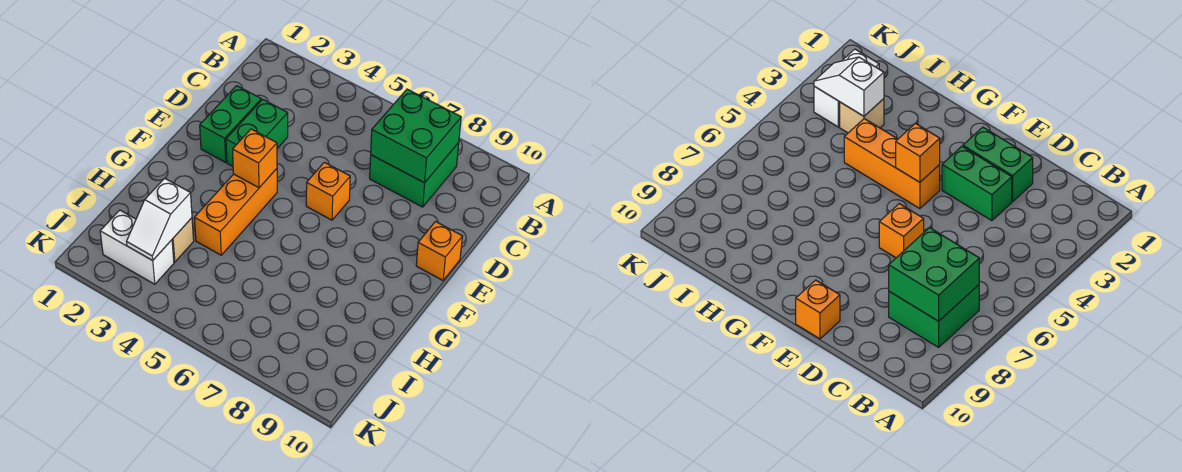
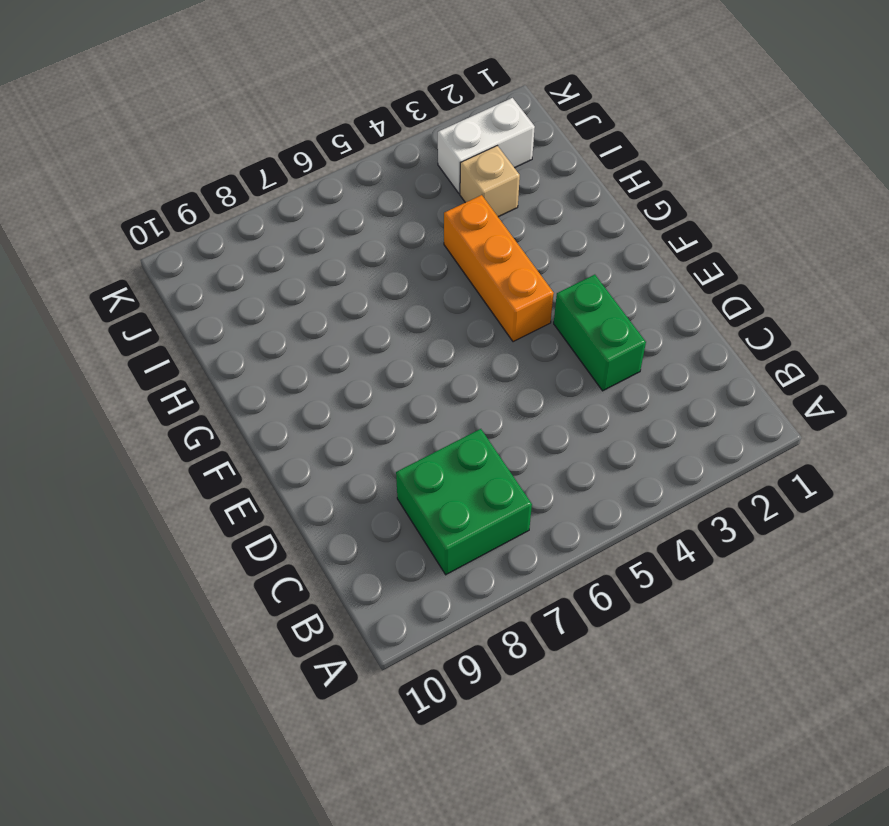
none -> green brick D2:E2 level 1
none -> orange brick E6 level 1

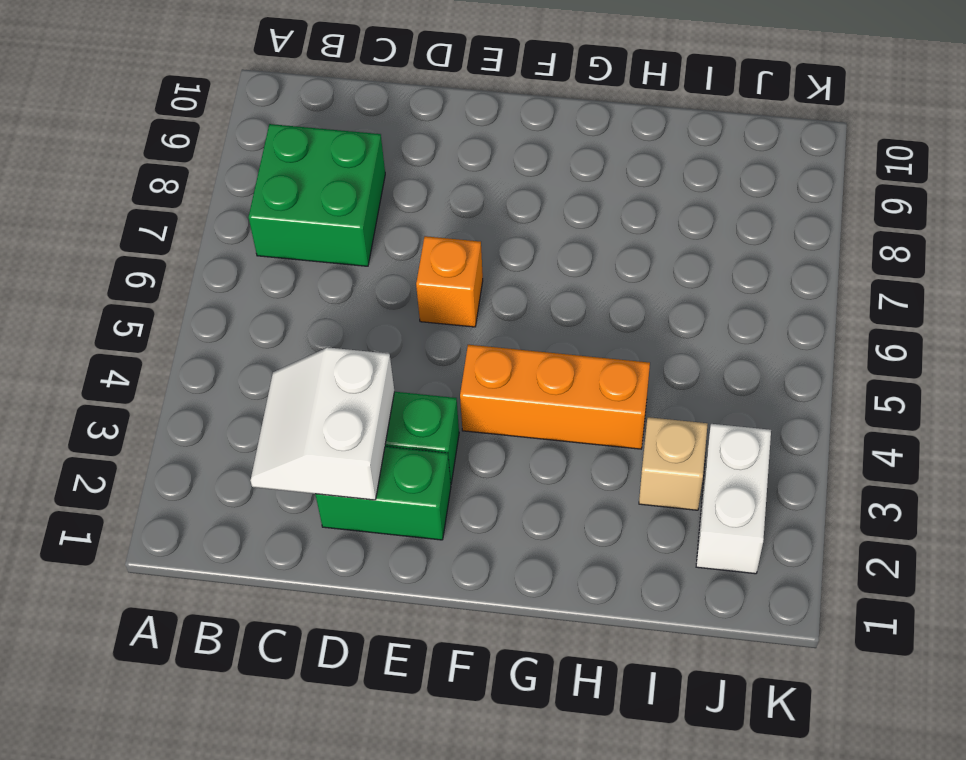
white slope C2:D3 level 2 top D -> none
none -> orange brick E10 level 1
none -> green brick B7:C8 level 2

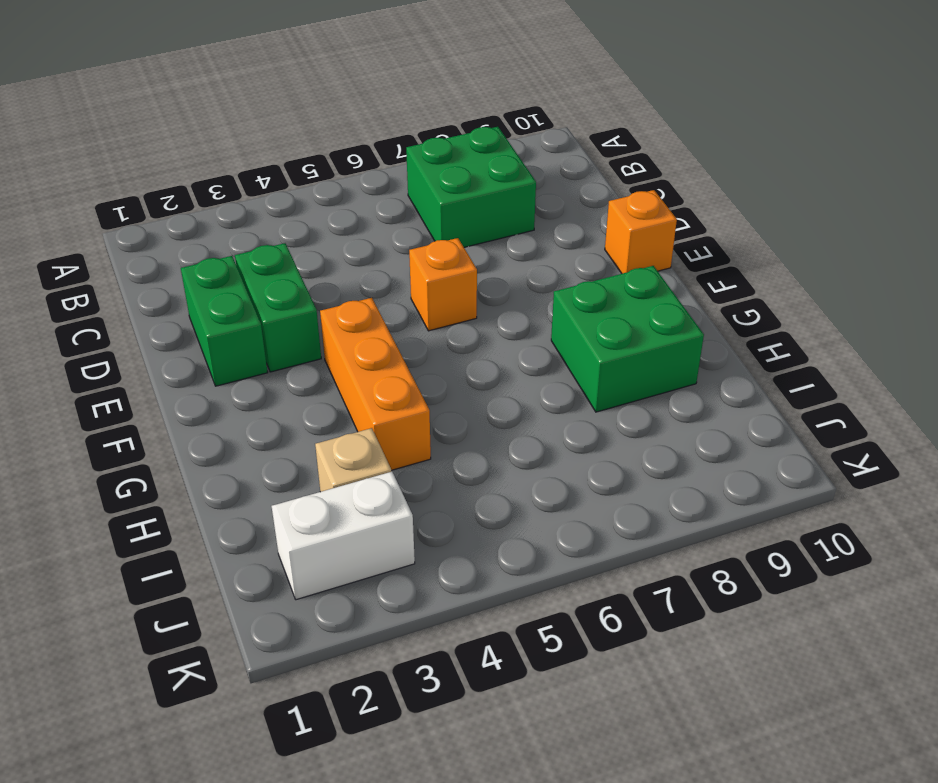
green brick G8:H9 level 1 -> green brick B7:C8 level 2
none -> orange brick F4 level 2
none -> white slope I3:J3 level 2 top I

